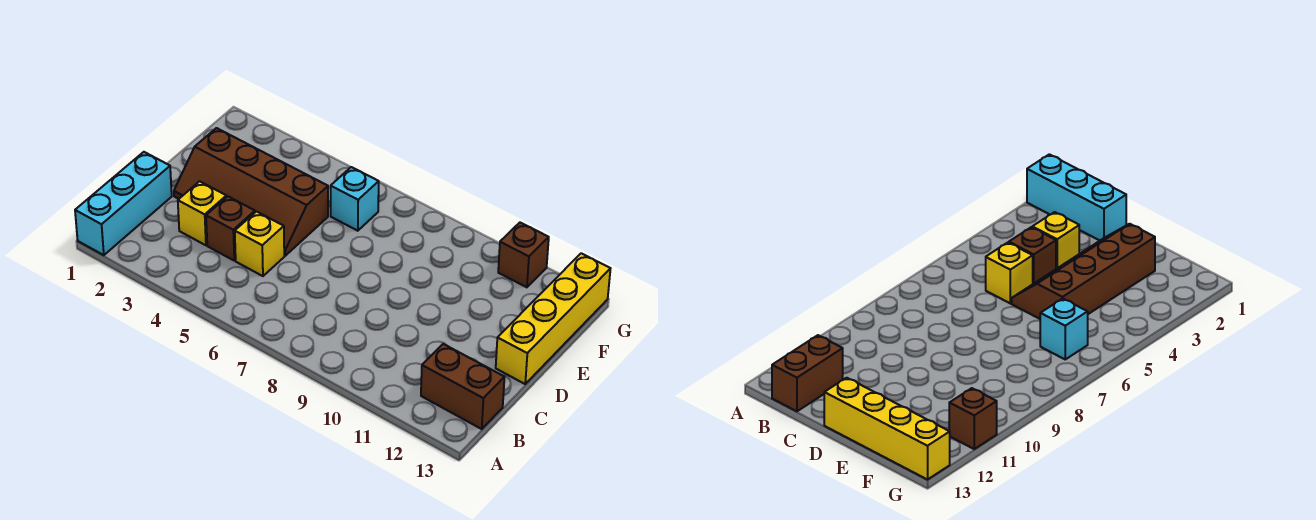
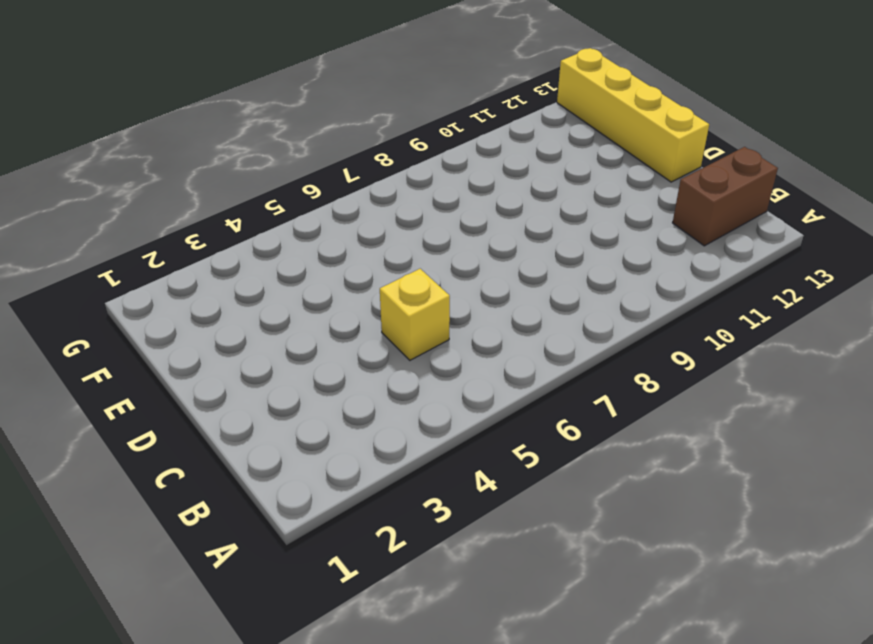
none -> cyan brick A1:C1 level 1
none -> yellow brick C3 level 1

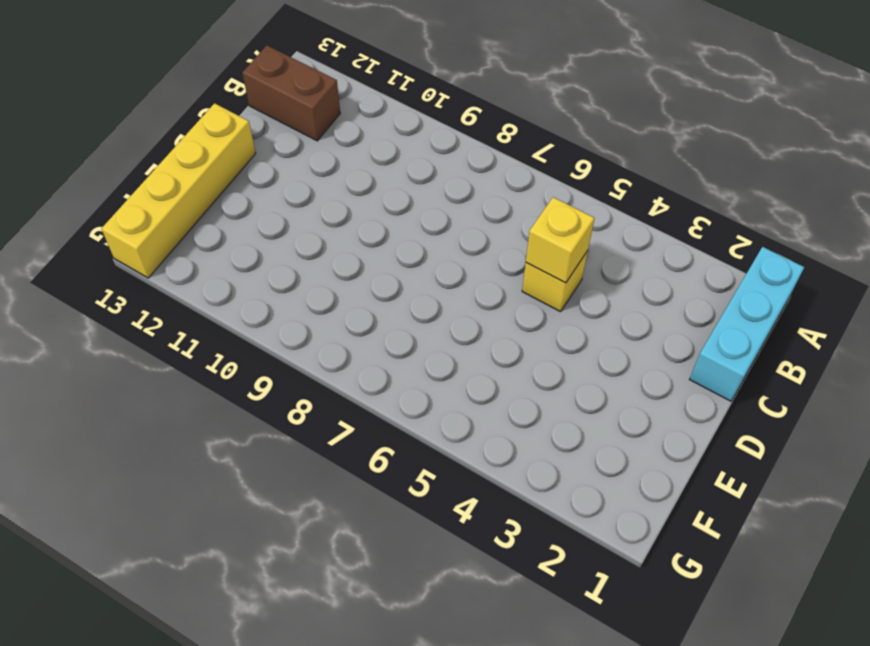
yellow brick C5 level 2 -> yellow brick C3 level 1
none -> brown brick C4 level 1
none -> brown slope D2:E5 level 1 top E

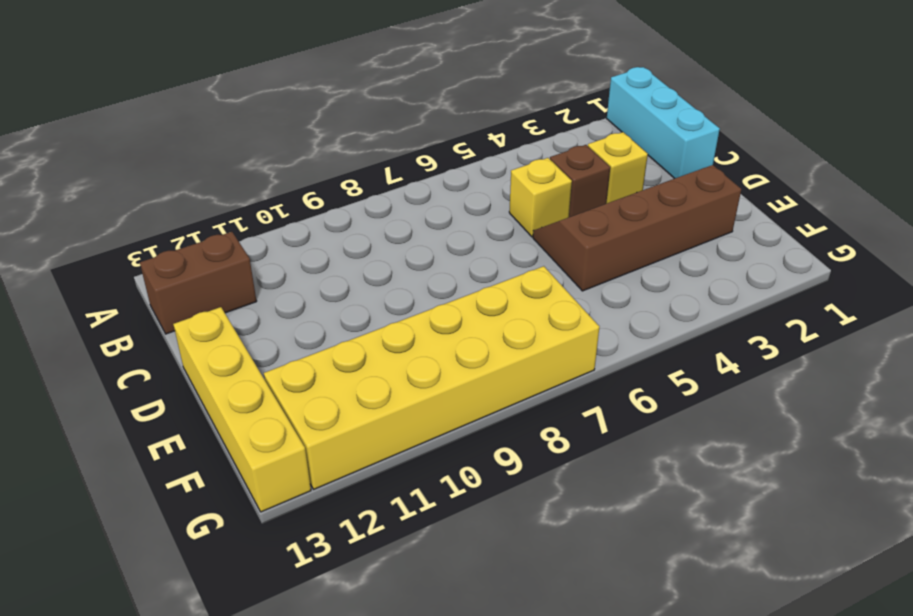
yellow brick F7:G12 level 1 -> brown brick G11 level 1
none -> cyan brick F6 level 1

